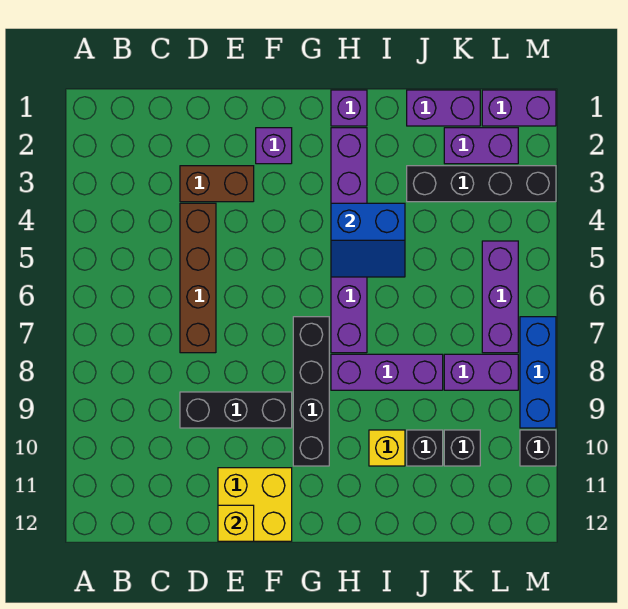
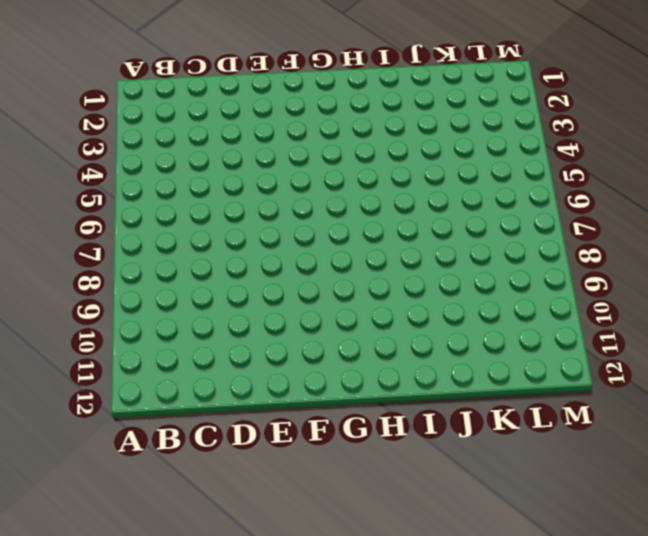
none -> brown brick D3:E3 level 1
none -> brown brick D4:D7 level 1
none -> black brick D9:F9 level 1

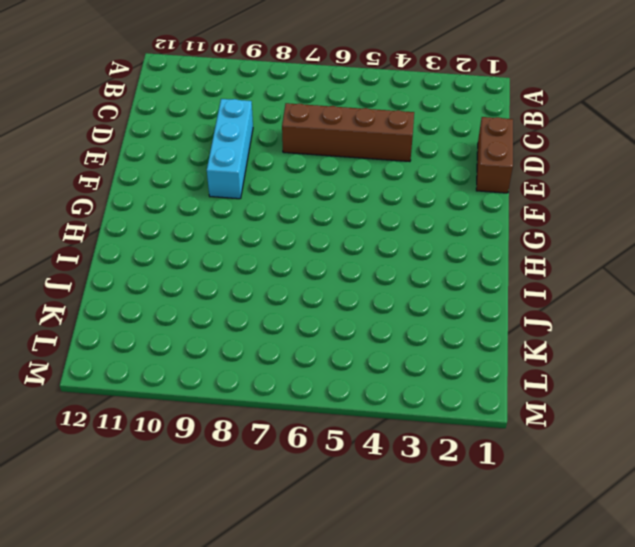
brown brick D1:E1 level 1 -> brown brick D3:E3 level 1
cyan brick D9:F9 level 1 -> black brick D9:F9 level 1
none -> yellow brick E11:F12 level 1
none -> purple brick F2 level 1
none -> black brick G7:G10 level 1

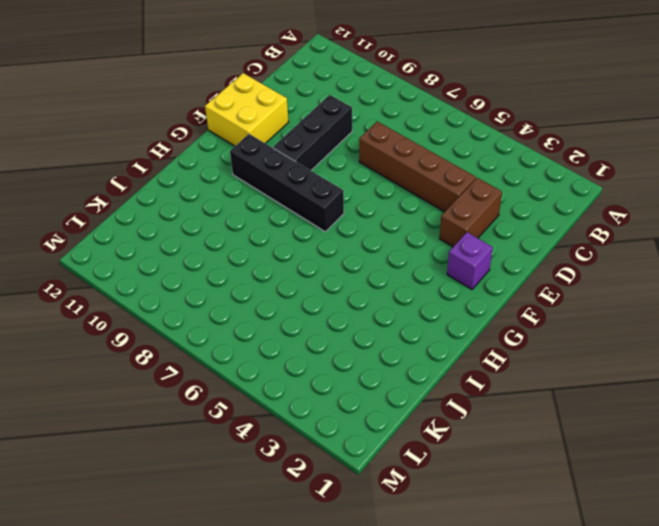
none -> purple brick H1 level 1
none -> purple brick H2:H7 level 1
none -> purple brick H8:J8 level 1

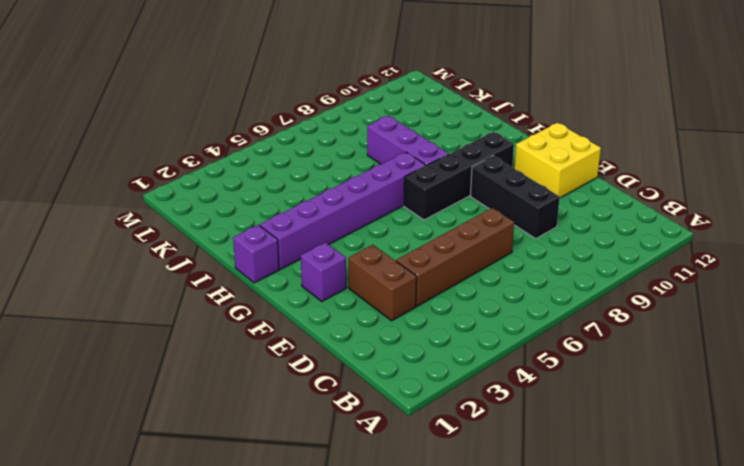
none -> yellow brick I10 level 1
none -> purple brick J1:K1 level 1
none -> black brick J3:M3 level 1

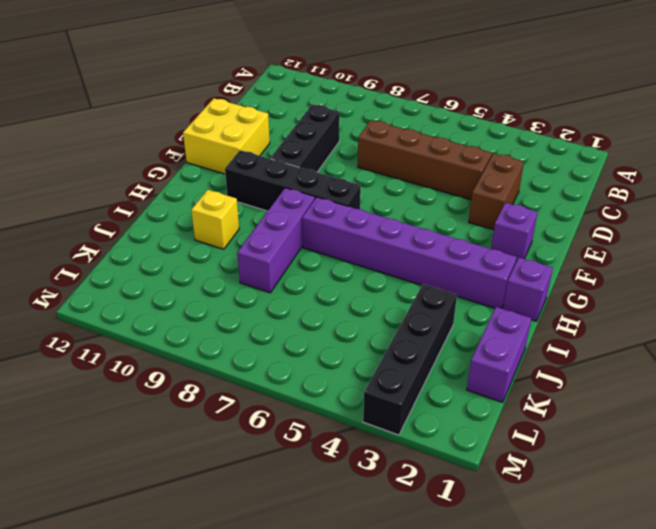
none -> black brick J10 level 1
none -> purple brick K2:L2 level 1
none -> purple brick K8:L8 level 1

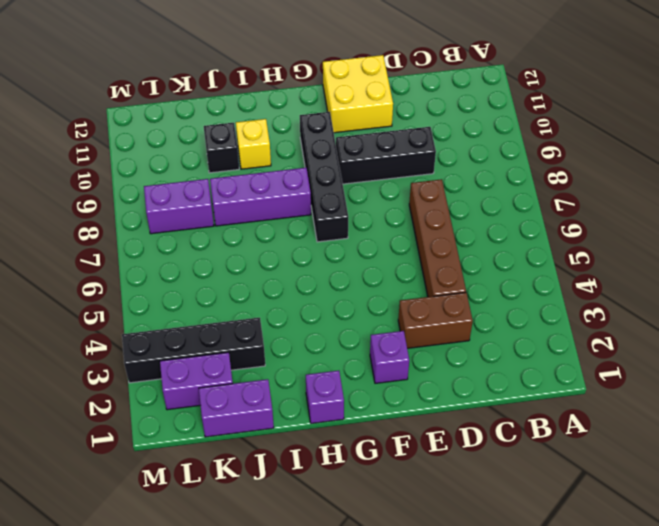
none -> purple brick H2:H7 level 1
none -> black brick K10 level 1
none -> purple brick L1:M1 level 1

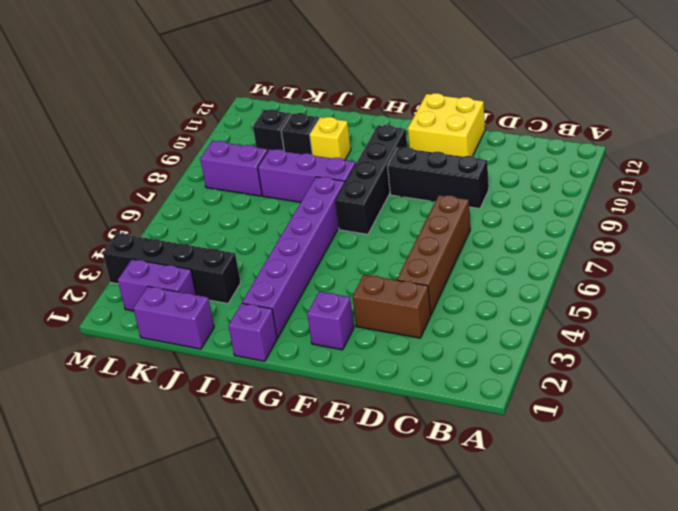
none -> purple brick L1:M1 level 1
none -> purple brick L5:L7 level 1
none -> blue brick M7:M9 level 1

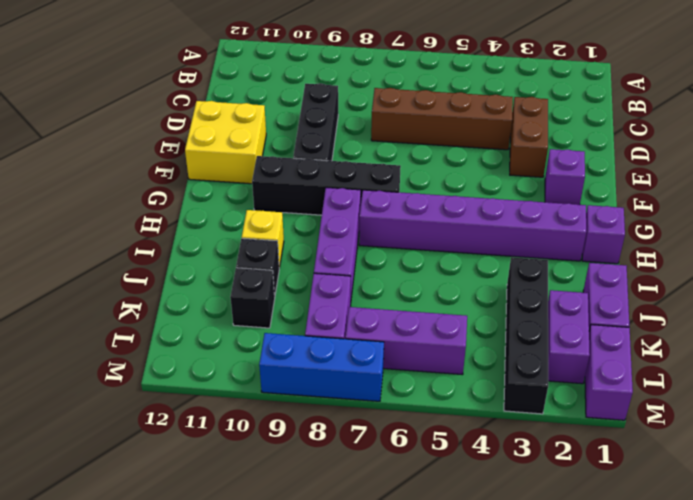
none -> black brick M10 level 1
none -> yellow brick E12 level 2
none -> blue slope H4:I5 level 2 top 4

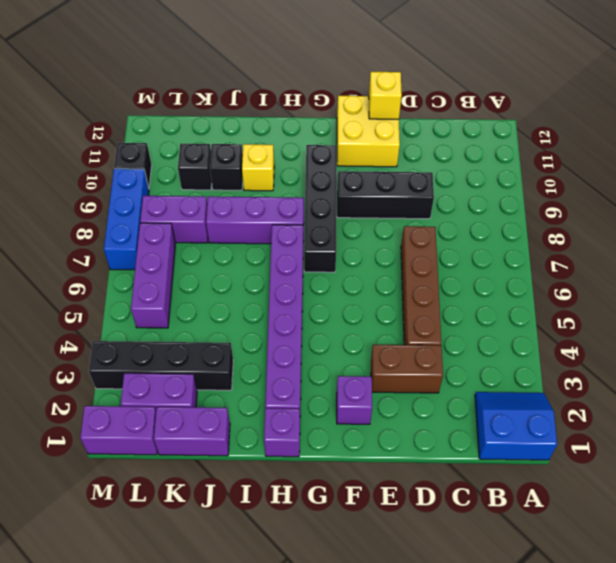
blue slope A1:B2 level 1 top 1 -> blue slope H4:I5 level 2 top 4

